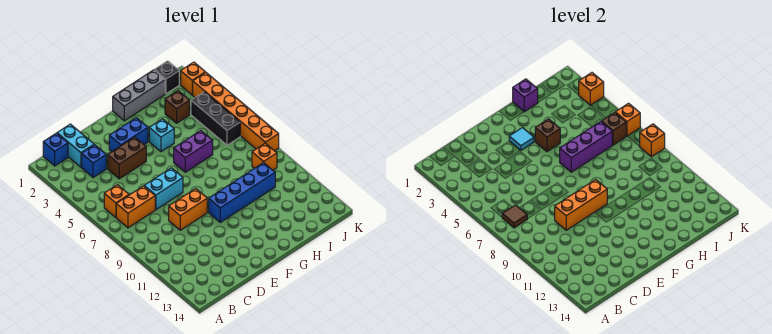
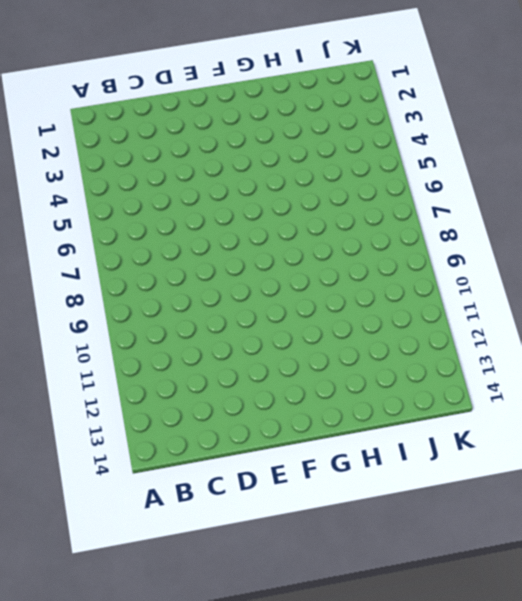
none -> blue brick B1 level 1
none -> orange brick B6 level 1
none -> orange brick B7:C7 level 1

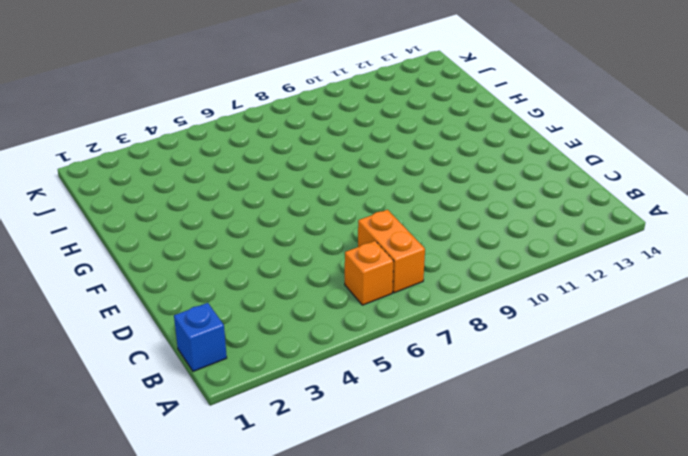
none -> cyan brick C1:C2 level 1
none -> blue brick C3 level 1
none -> brown brick D4:E4 level 1

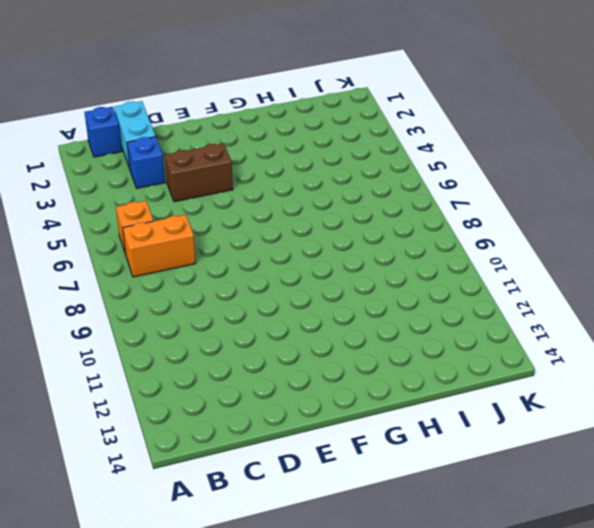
none -> cyan brick D7:E7 level 1
none -> orange brick D9:E9 level 1
none -> blue brick E3:F3 level 1

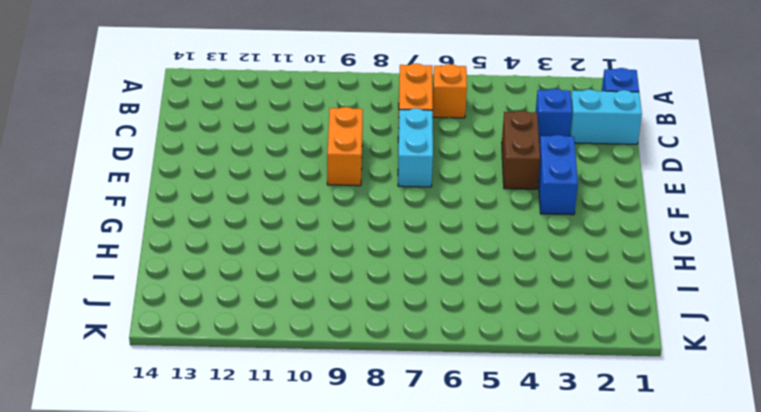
none -> blue brick F10:I10 level 1
none -> grey brick G1:I1 level 1
none -> cyan brick G4 level 1

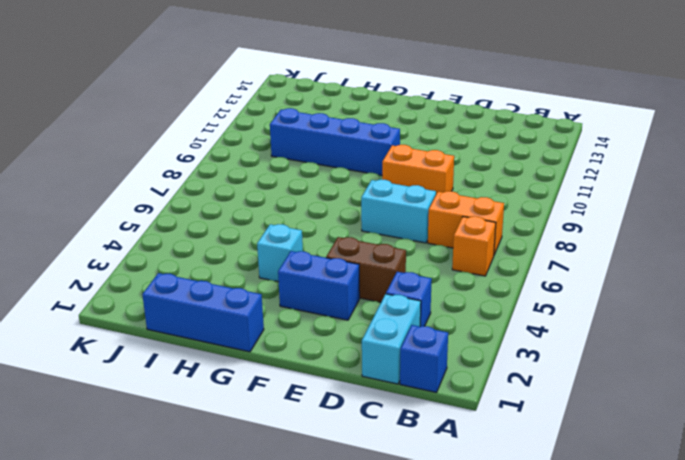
blue brick G1:I1 level 1 -> grey brick G1:I1 level 1
none -> purple brick G6:H6 level 1
none -> brown brick I3 level 1
none -> black brick J1 level 1

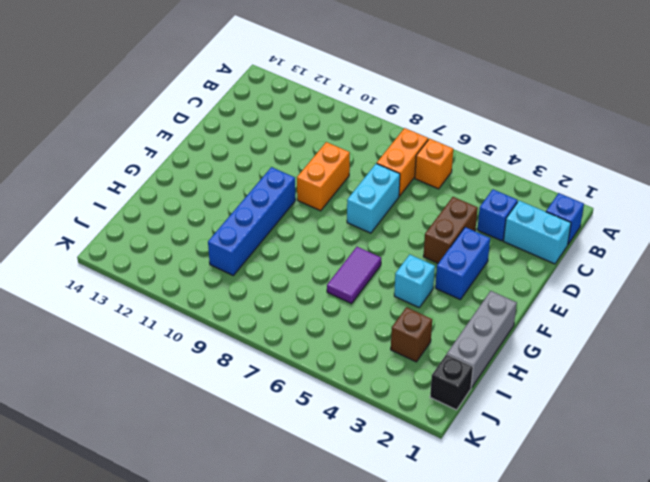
purple tile G6:H6 level 1 -> purple brick G6:H6 level 1
none -> black brick J4:J6 level 1
none -> orange brick J9 level 1
none -> orange brick K2 level 1

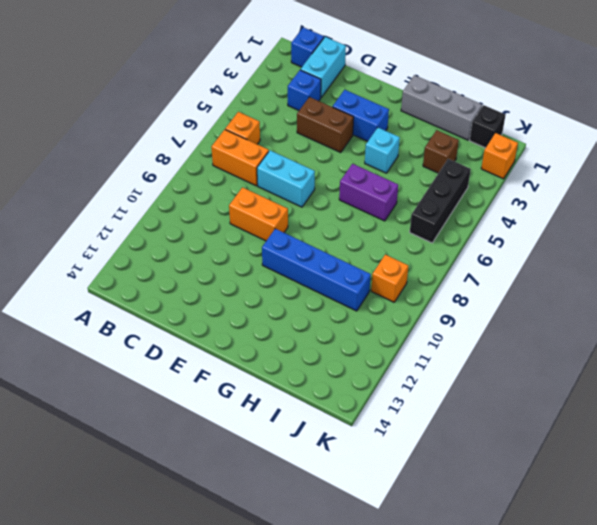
none -> orange brick K3:K8 level 1
none -> brown tile B7 level 2
none -> orange brick D9:F9 level 2

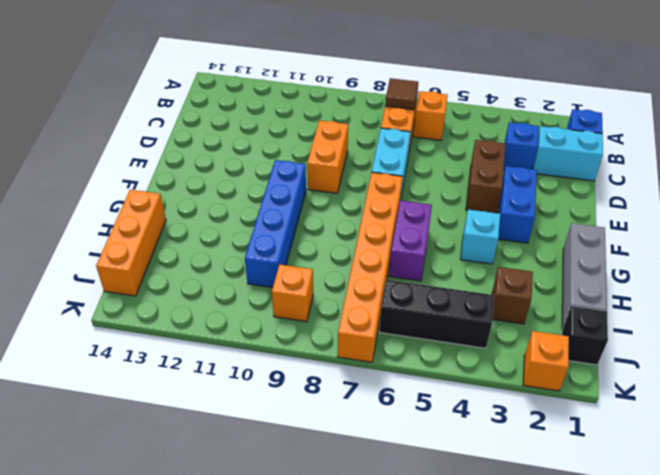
orange brick F7:K7 level 1 -> orange brick K3:K8 level 1
orange brick H14:J14 level 1 -> orange brick D9:F9 level 2
none -> cyan tile F3 level 2
none -> brown brick G4 level 2
none -> purple brick G6:I6 level 2

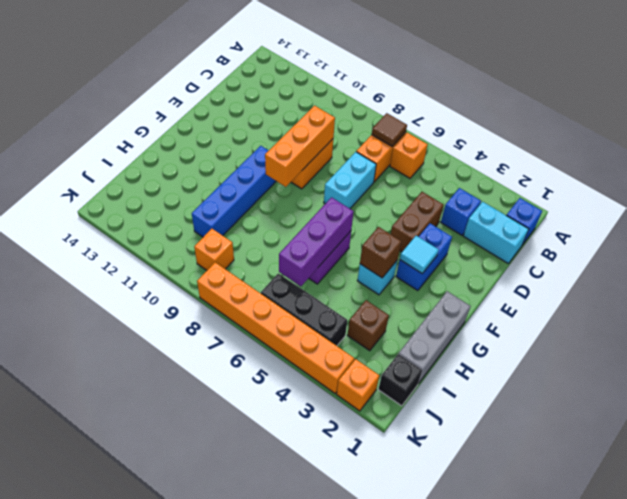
none -> purple brick H1 level 2
none -> brown brick J6 level 2
none -> orange brick K3 level 2

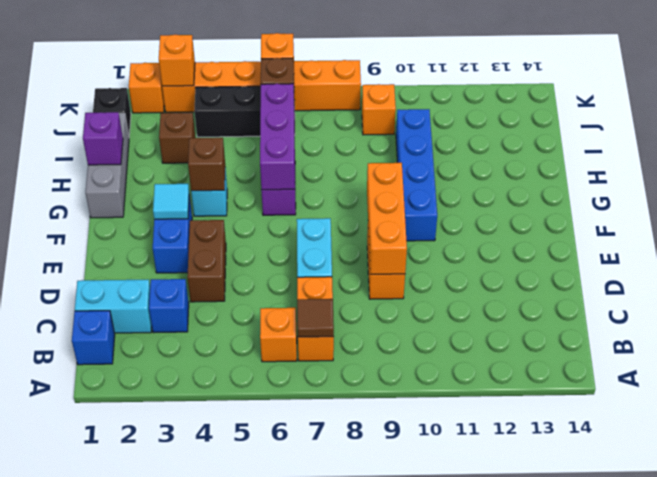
none -> orange brick K8 level 2

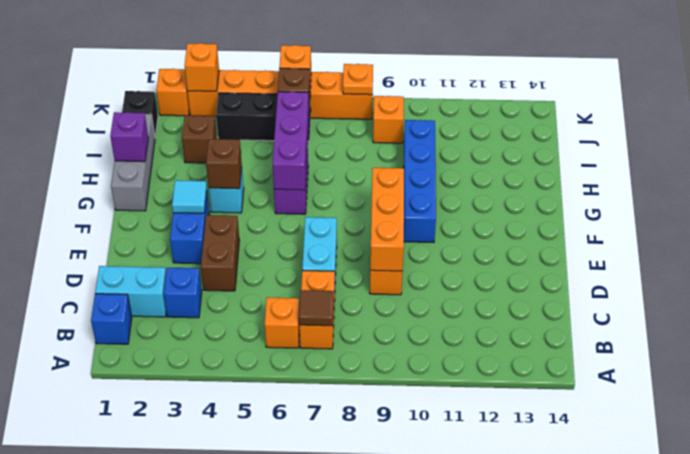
orange plate K8 level 2 -> orange brick K8 level 2

